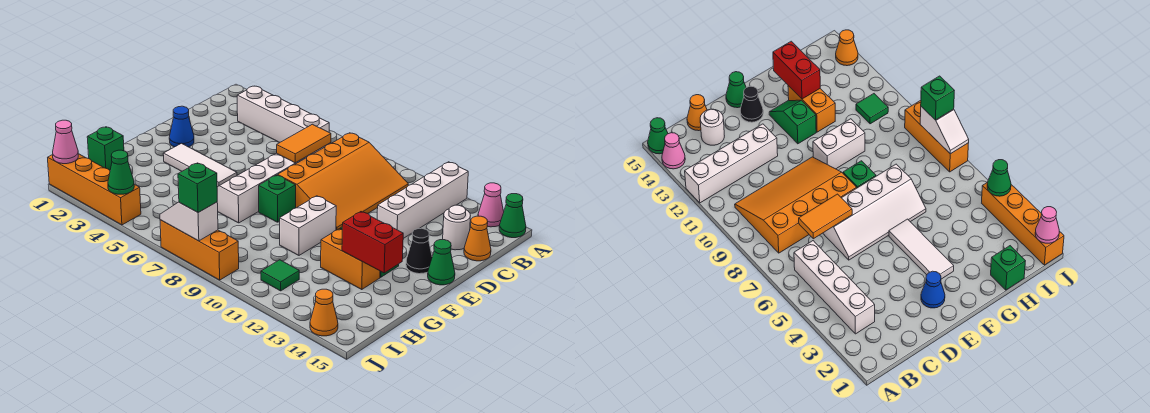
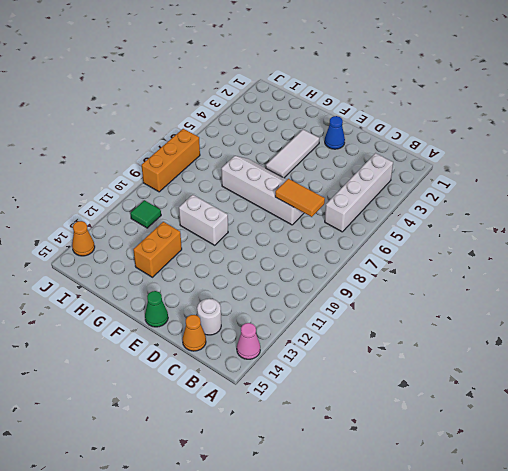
none -> white brick A12:D12 level 1
none -> green cone A15 level 1
none -> orange slope B8:E10 level 1 top 8

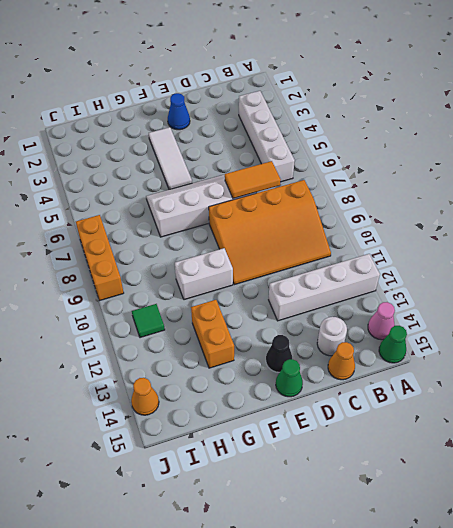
none -> green brick F8 level 1
none -> green slope F12:F13 level 1 top 12
none -> green brick H1 level 1

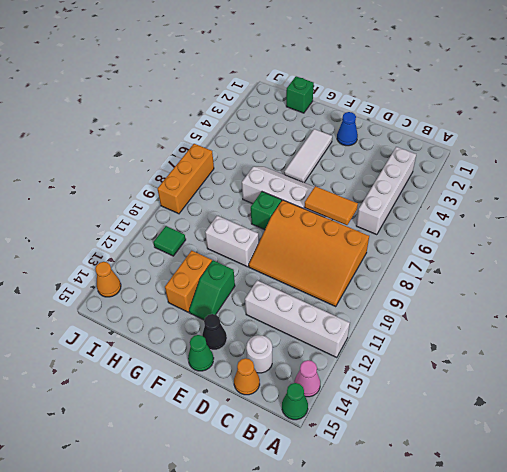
none -> orange brick J1:J4 level 1
none -> red brick G13:G14 level 2
none -> pink cone J1 level 2

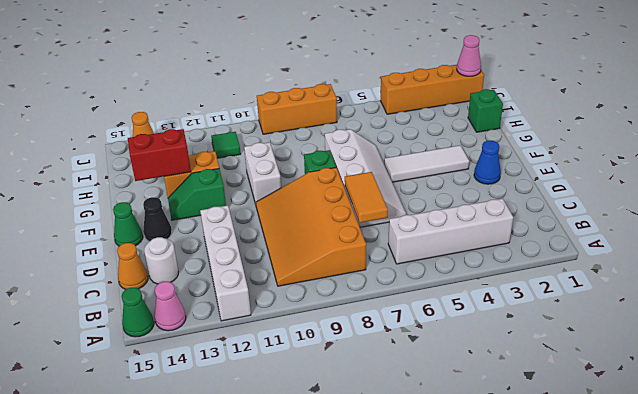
none -> green cone J4 level 2
none -> white slope J7:J8 level 2 top 8
none -> green brick J8 level 3

